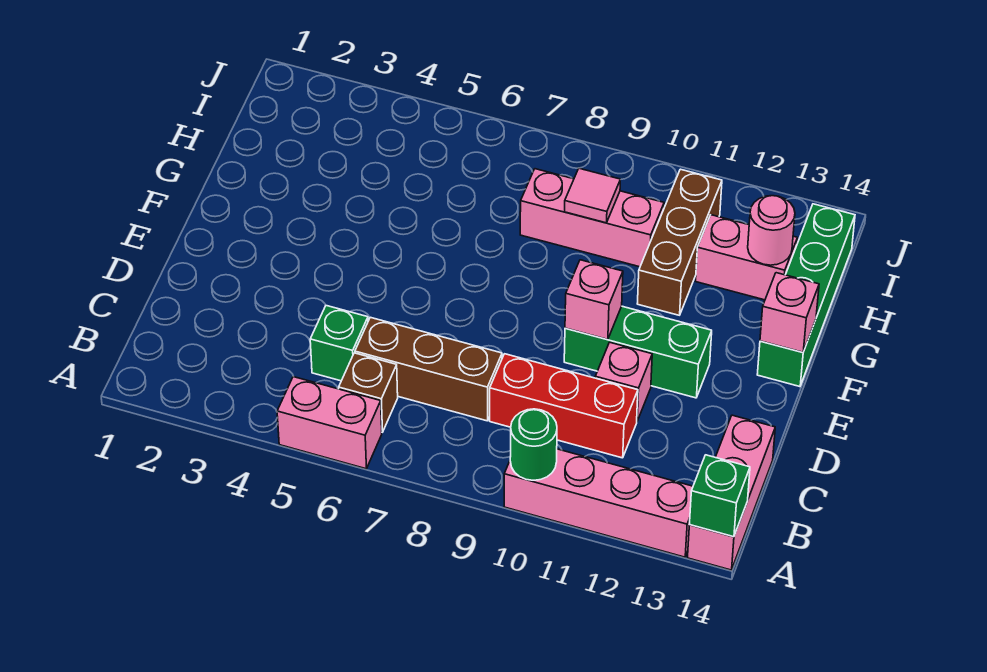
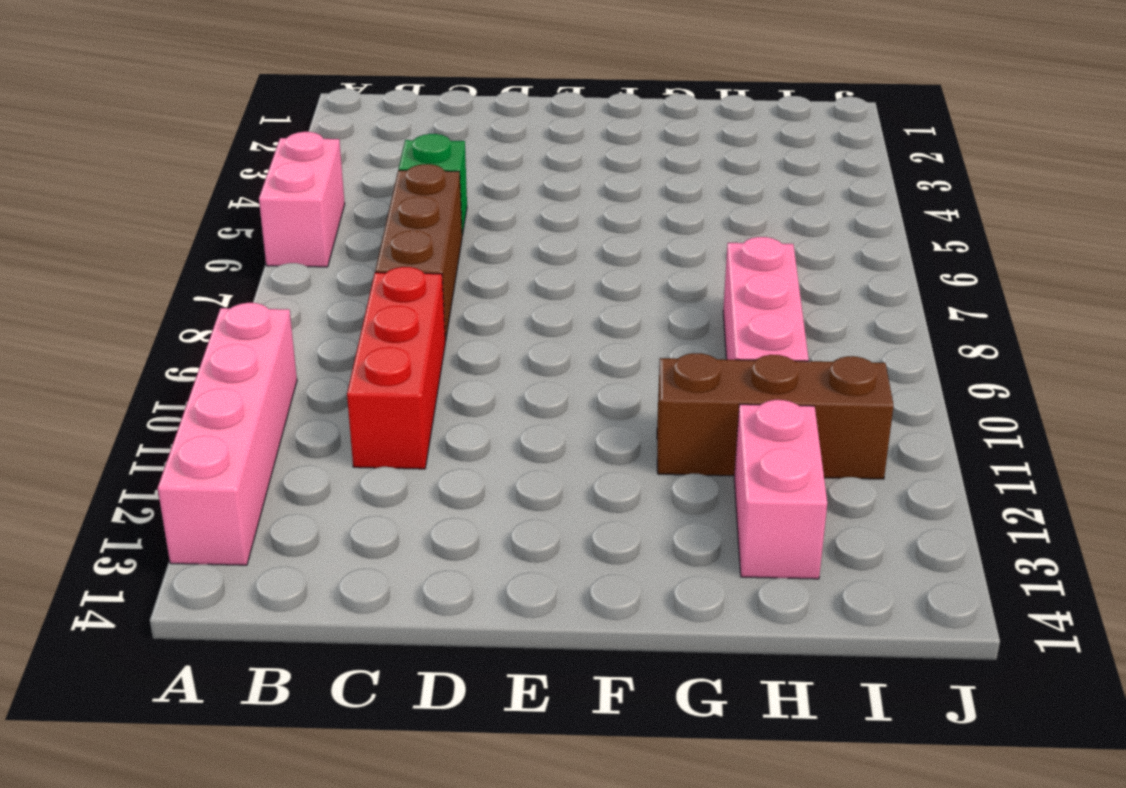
none -> pink brick A14:C14 level 1
none -> brown brick B6 level 1
none -> pink brick D11 level 1

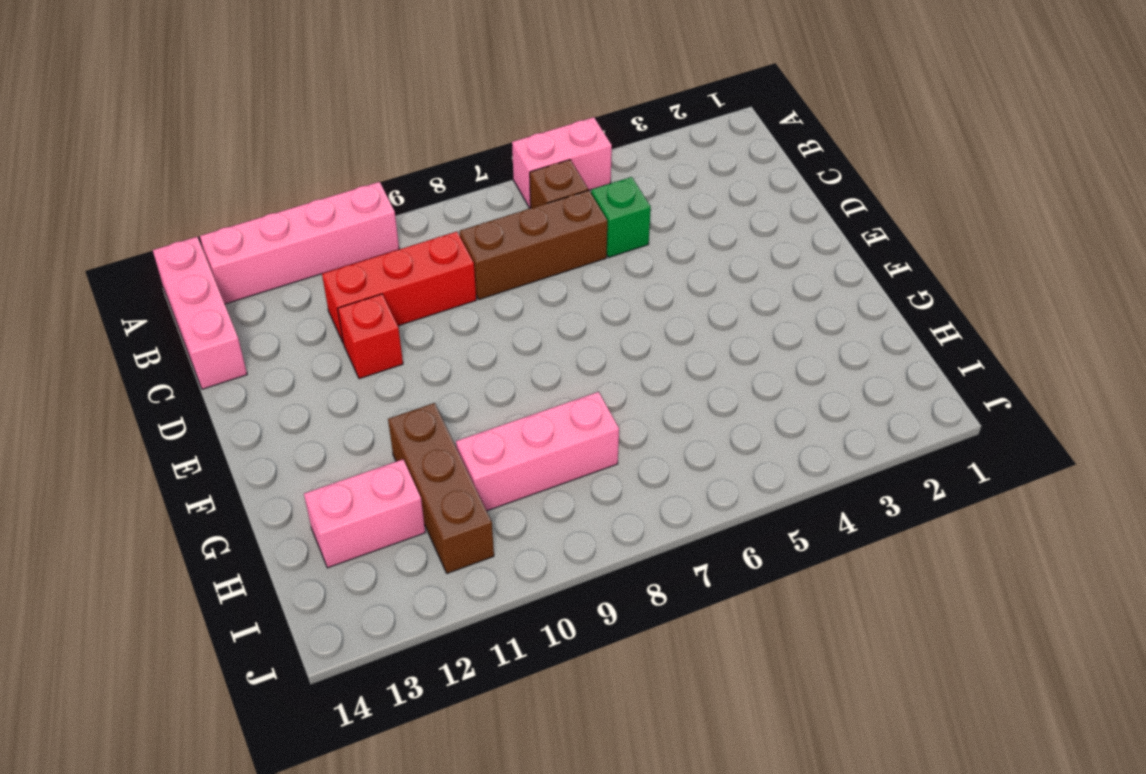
red brick D11 level 1 -> pink brick D11 level 1
none -> green brick E10:E12 level 1
none -> green brick F14:I14 level 1
none -> green round brick A10 level 2

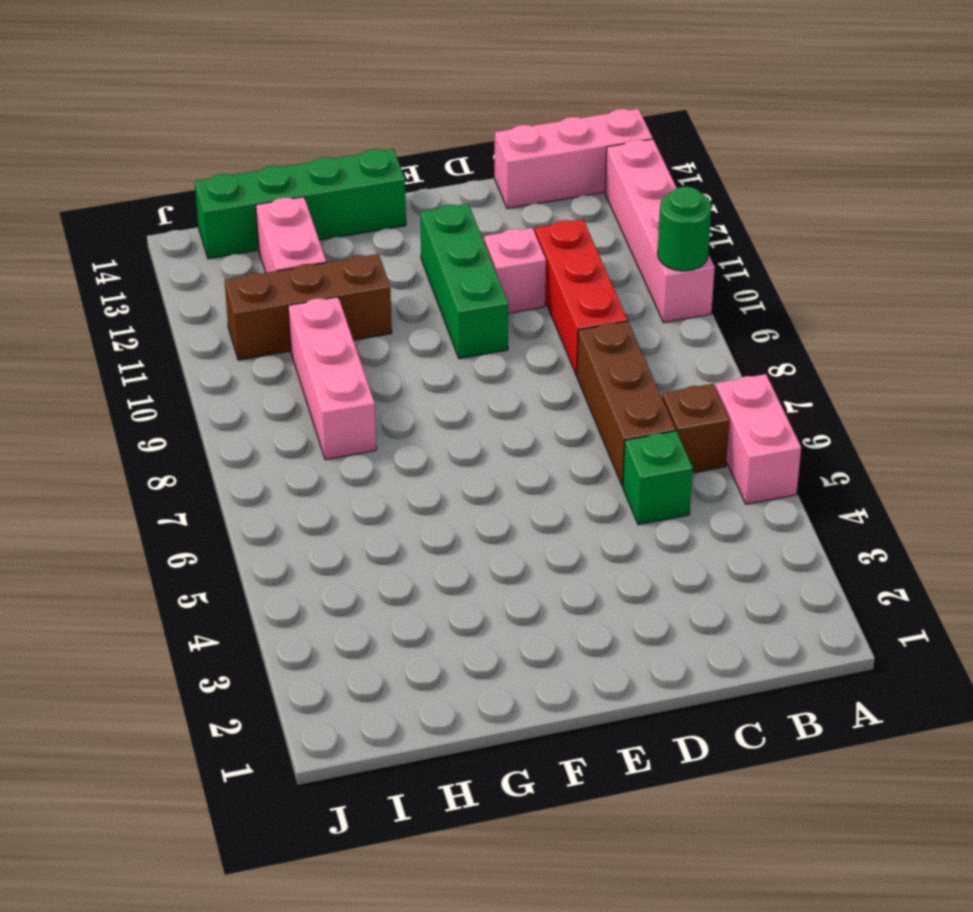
none -> green brick A14 level 2
none -> pink brick E10 level 2
none -> pink brick F14 level 2

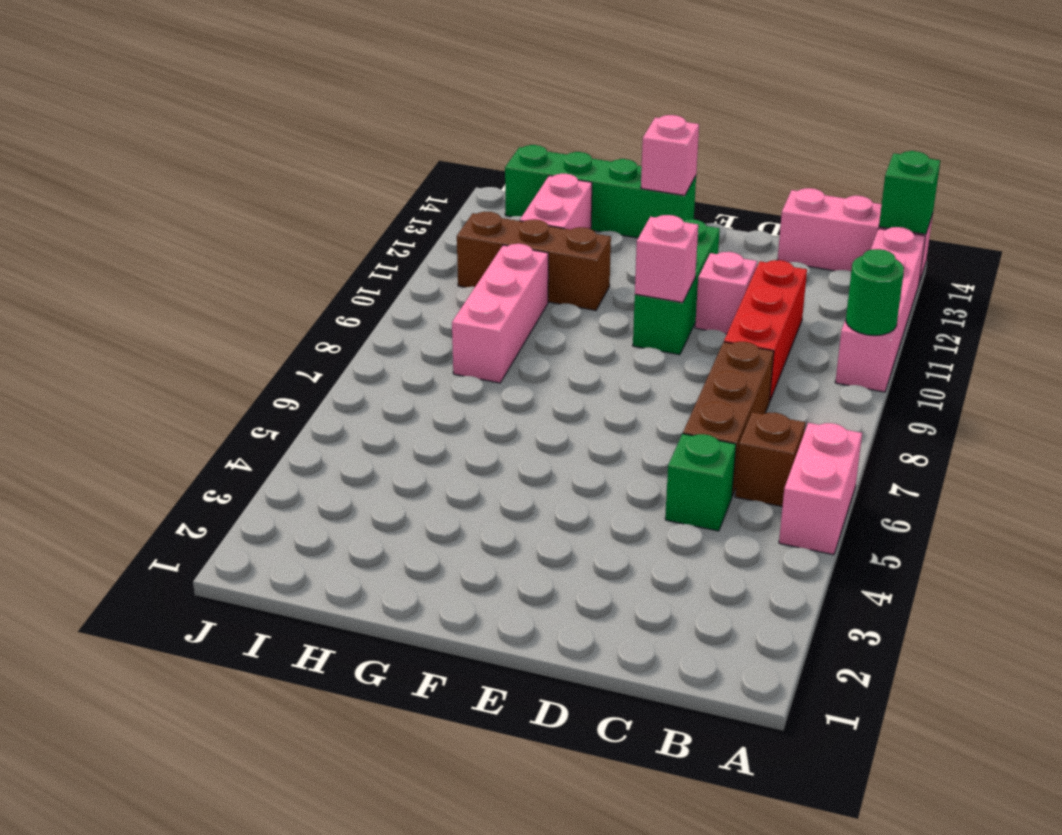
none -> pink tile H9 level 2
none -> pink round brick H13 level 2

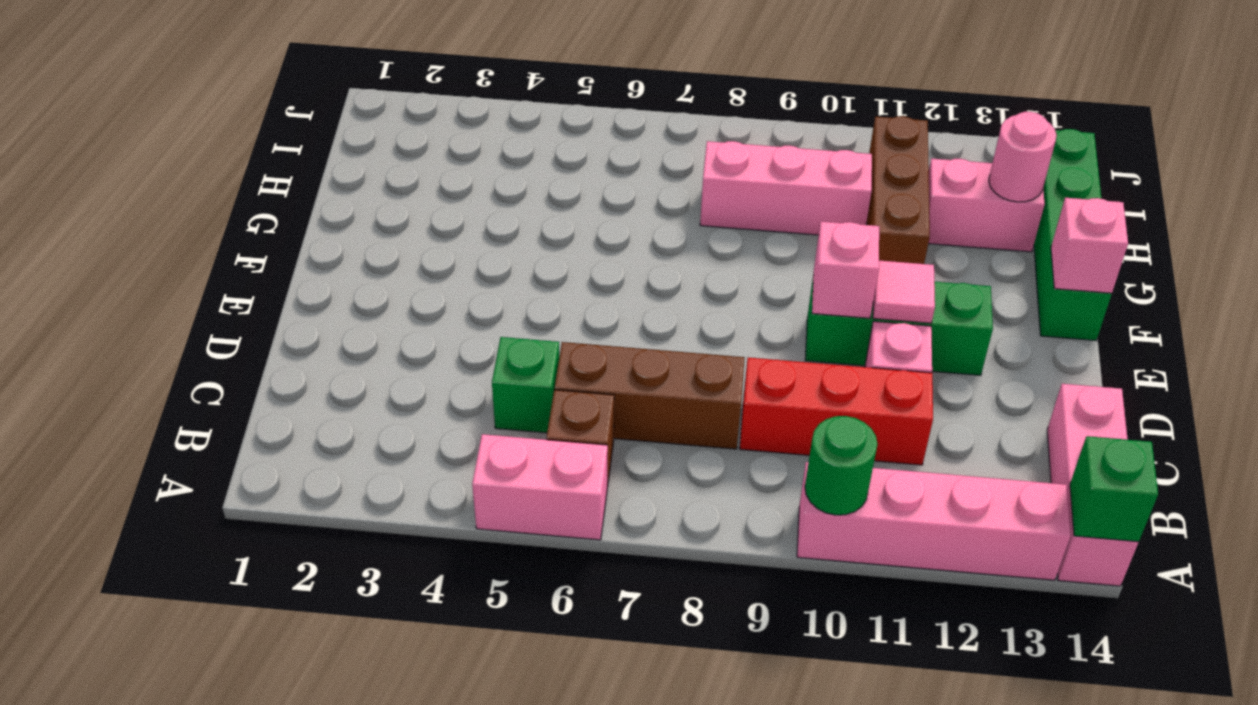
pink tile E11 level 2 -> pink tile H9 level 2

